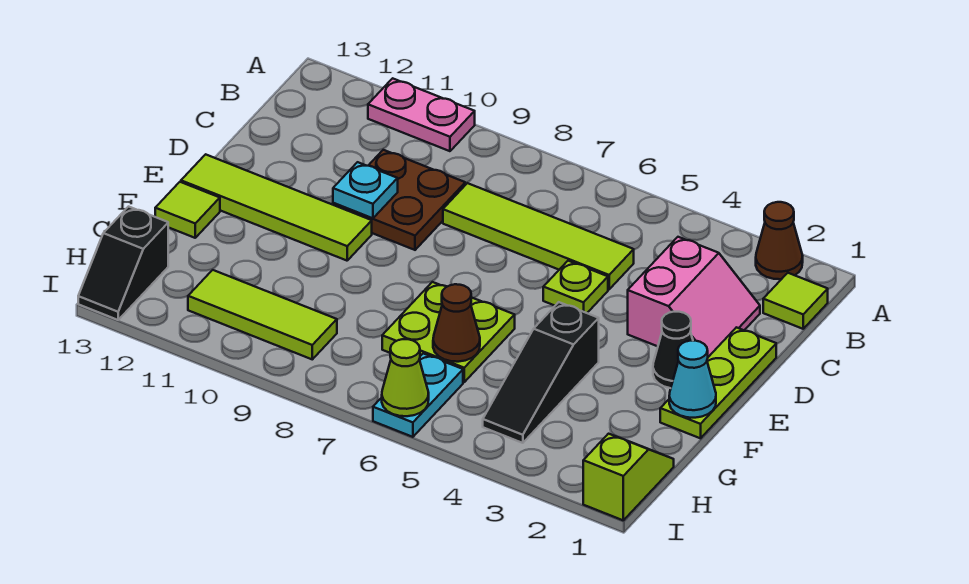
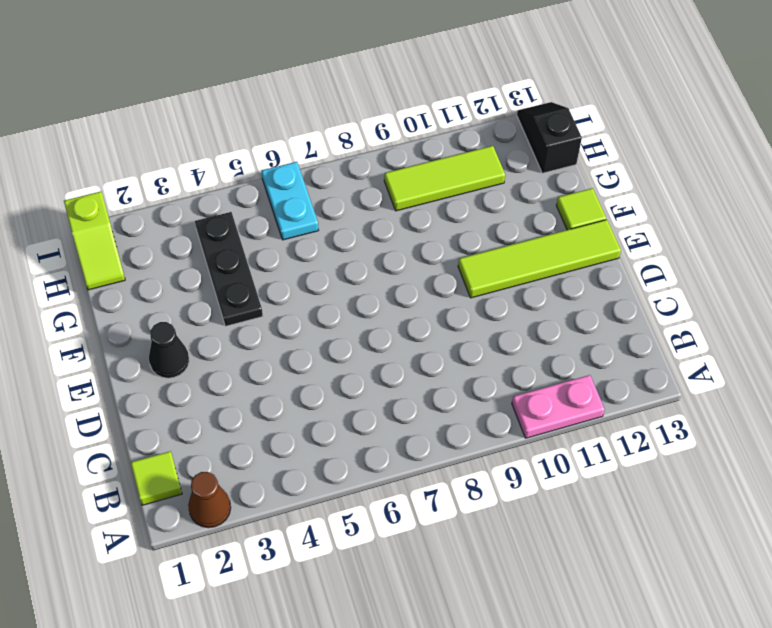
black plate F4:H4 level 1 -> black slope F4:H4 level 1 top F
none -> pink slope C2:D3 level 1 top 3
none -> lime tile C5:C8 level 1
none -> brown plate C9:D10 level 1

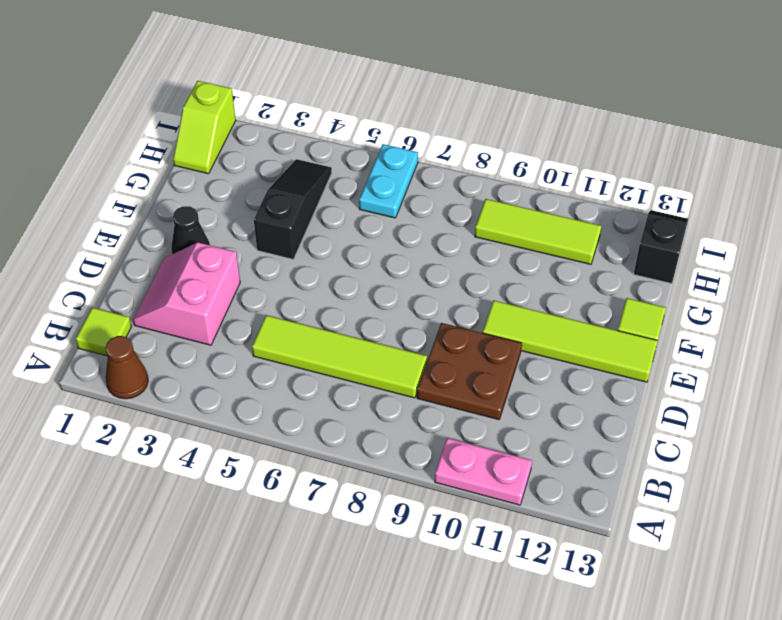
none -> lime plate D1:F1 level 1
none -> lime plate D5 level 1
none -> lime plate F6:G7 level 1

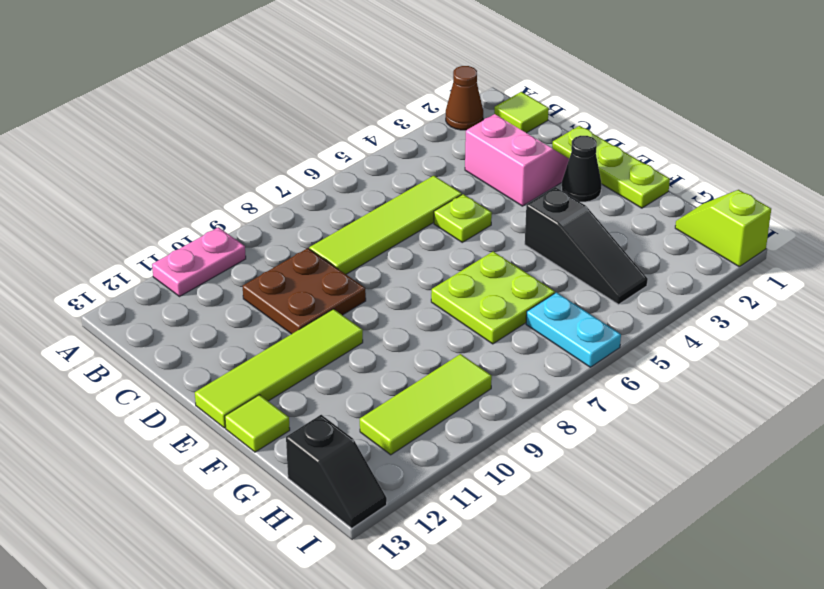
none -> cyan plate D10 level 2
none -> cyan cone F1 level 2
none -> brown cone G6 level 2

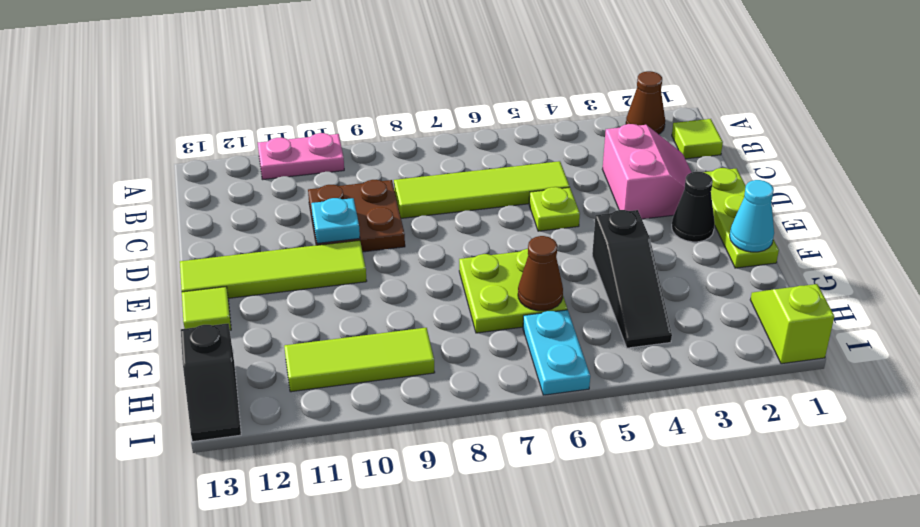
none -> lime cone I6 level 2

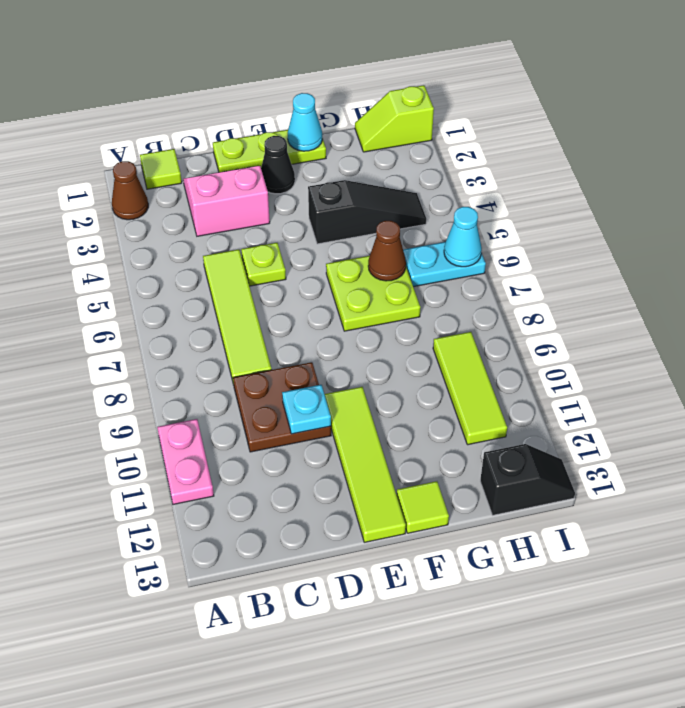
cyan cone I6 level 2 -> lime cone I6 level 2

